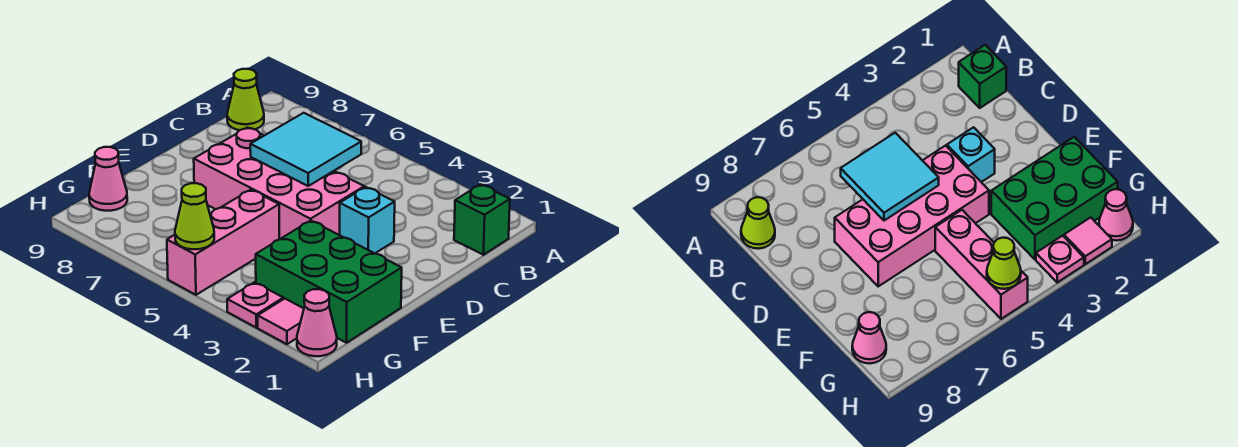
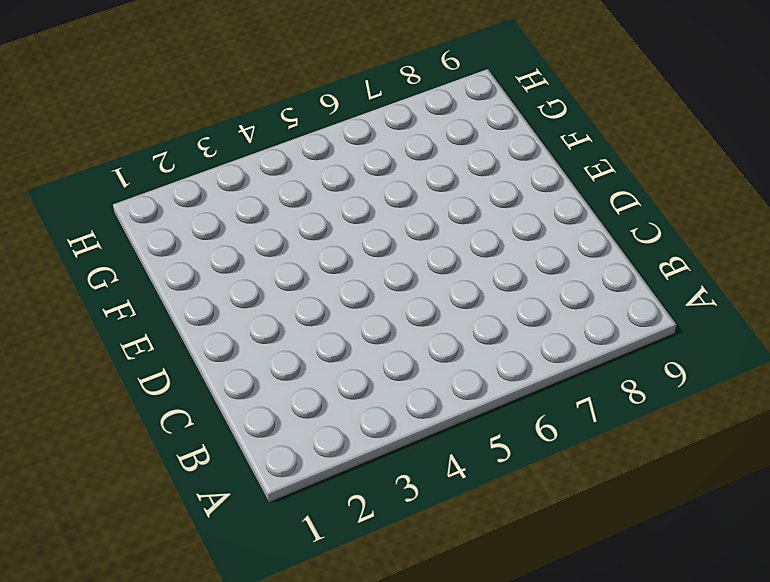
none -> green brick B1 level 1
none -> lime cone B9 level 1
none -> cyan brick D3 level 1

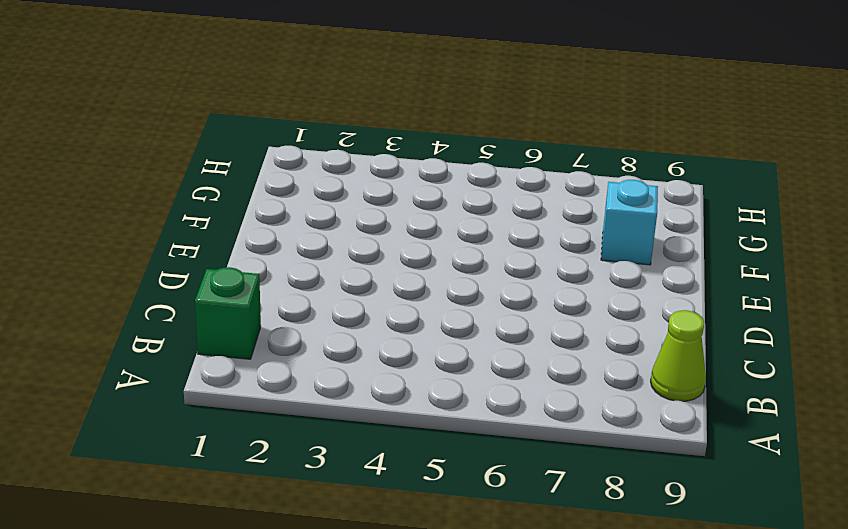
cyan brick F8 level 1 -> cyan brick D3 level 1
none -> pink brick D4:E7 level 1
none -> green brick F1:G3 level 1
none -> pink brick F5:H5 level 1

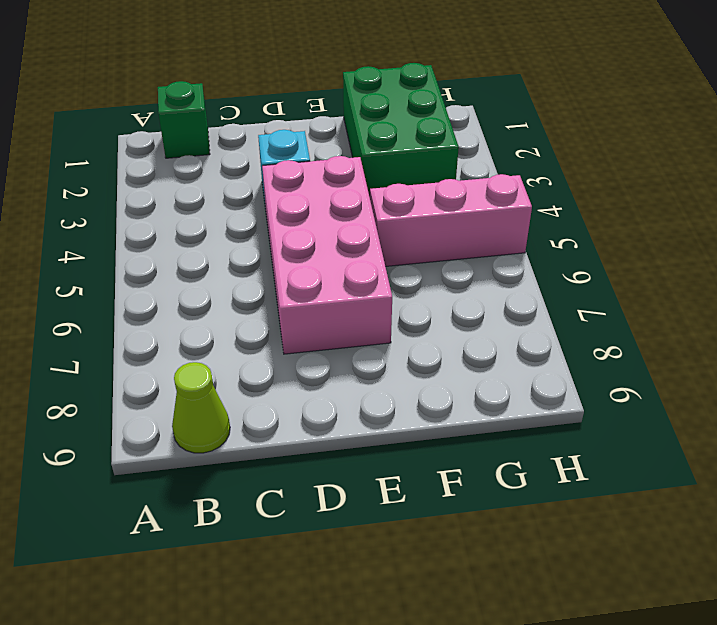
none -> pink cone G9 level 1
none -> pink cone H1 level 1
none -> pink tile H2 level 1

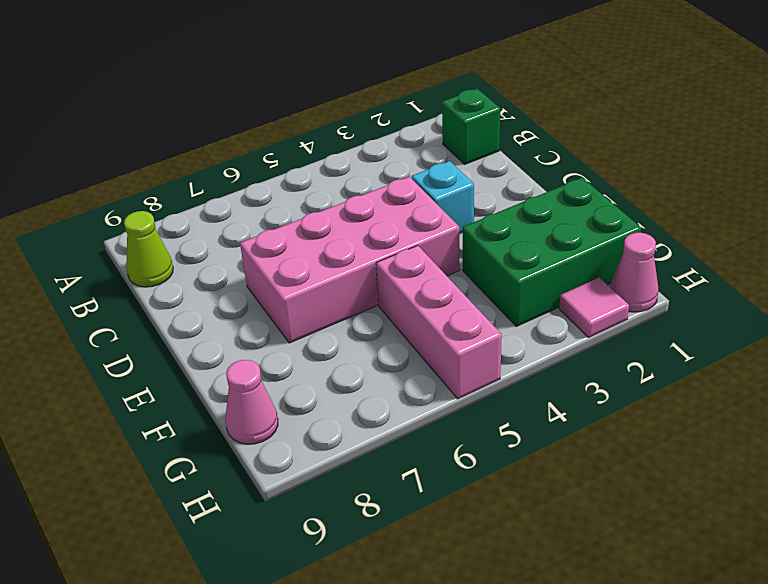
none -> pink plate H3 level 1
none -> cyan tile C5:D6 level 2
none -> lime cone H5 level 2

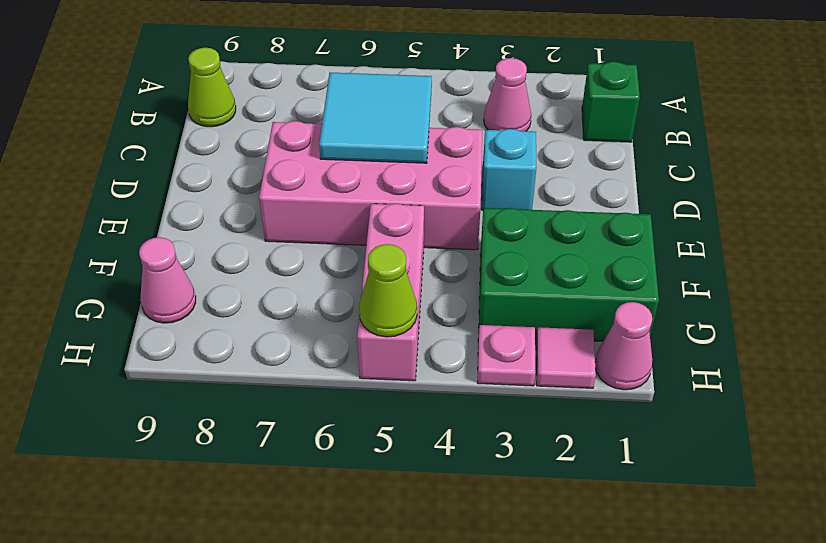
pink cone B3 level 1 -> none

